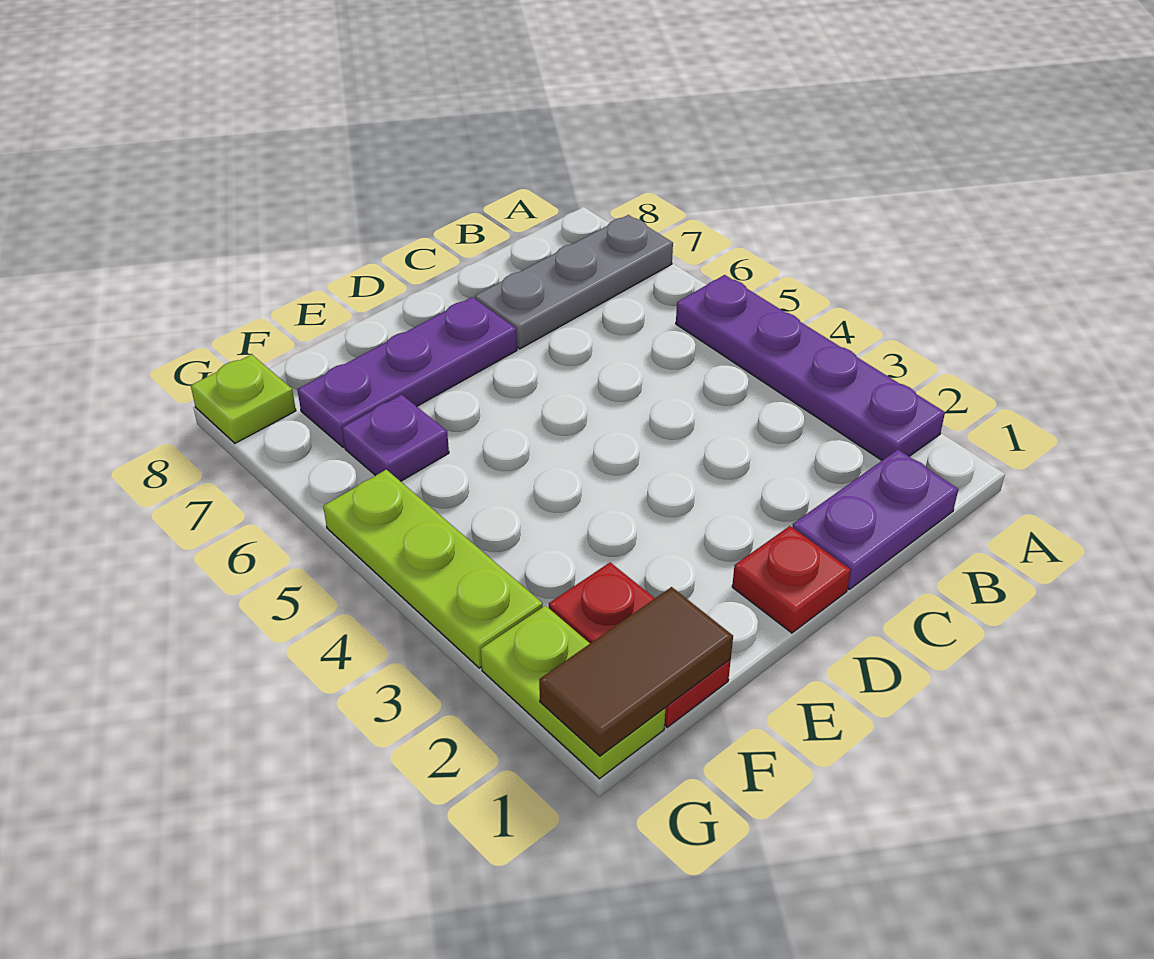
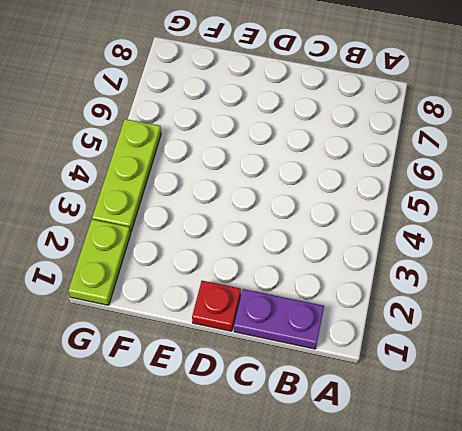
none -> purple plate A2:A5 level 1
none -> grey plate A7:C7 level 1

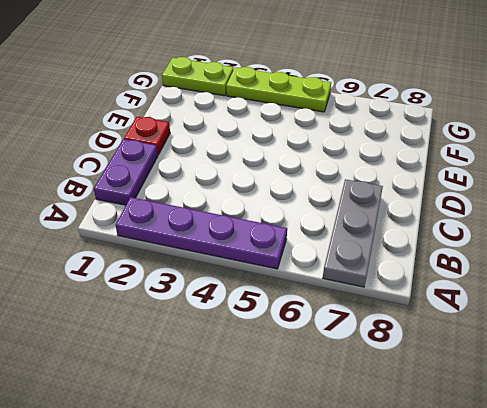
none -> purple plate D7:F7 level 1
none -> red plate F1:F2 level 1

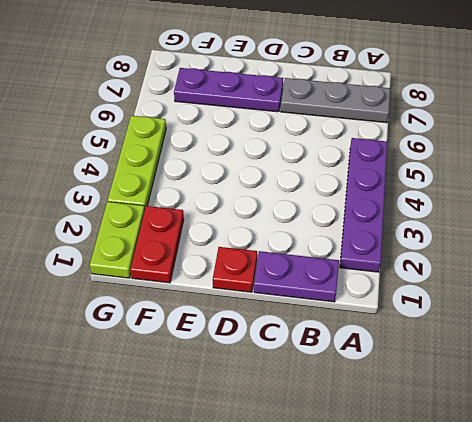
none -> purple plate F6 level 1
none -> lime plate G8 level 1

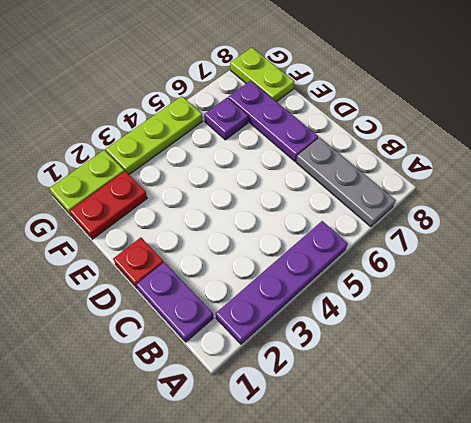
lime plate F8:G8 level 1 -> lime plate G8 level 1
none -> brown tile F1:G1 level 2

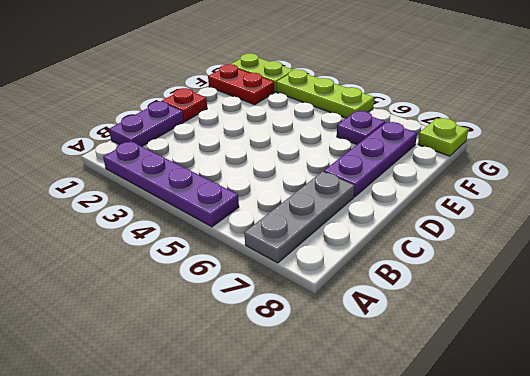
none -> brown tile F1:G1 level 2

